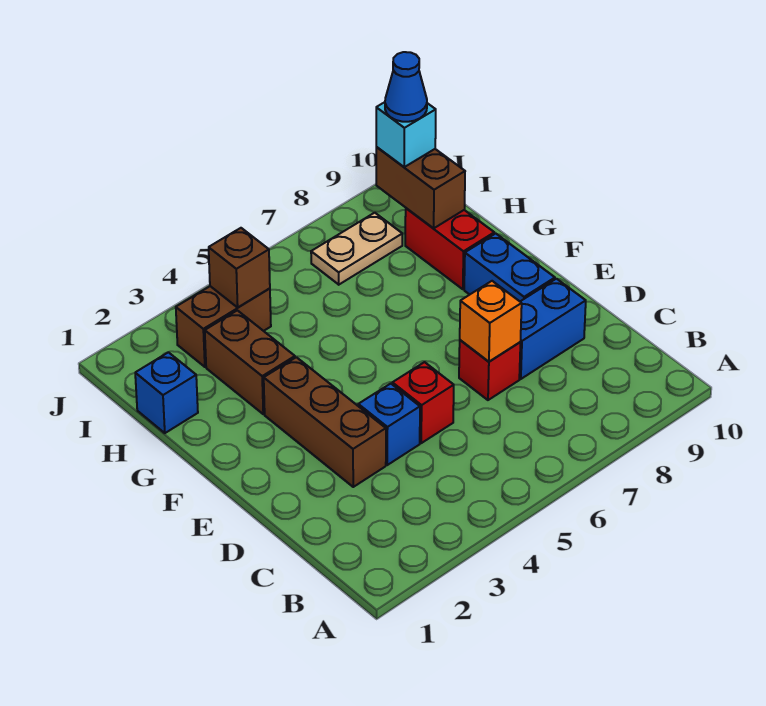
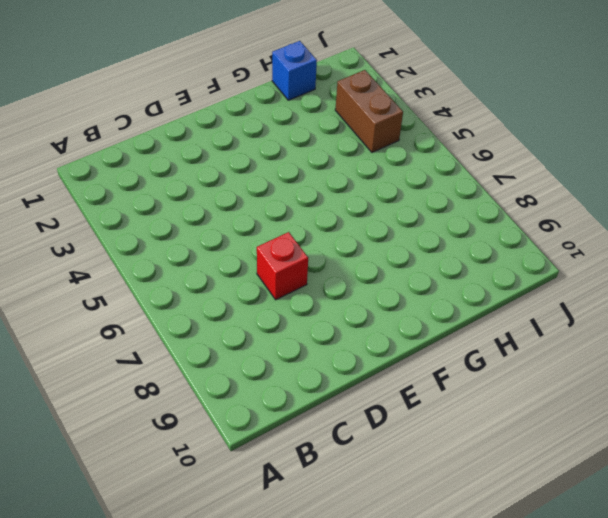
none -> brown brick D3:F3 level 1
none -> blue brick D4 level 1
none -> red brick D5 level 1

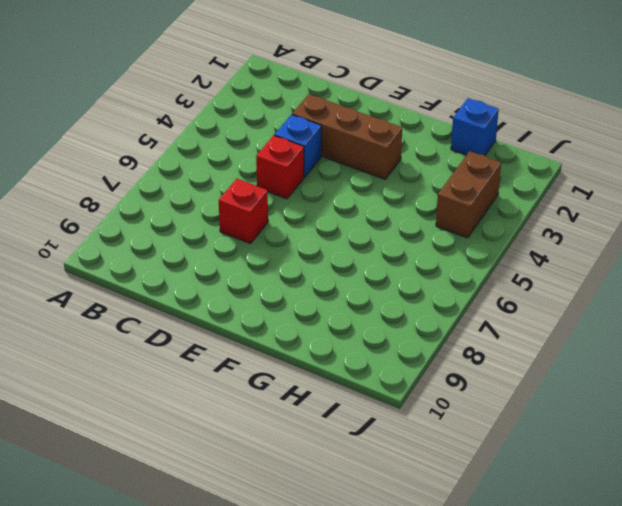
none -> blue brick D8:D9 level 1
none -> blue brick E9:F9 level 1
none -> brown brick G3:H3 level 1

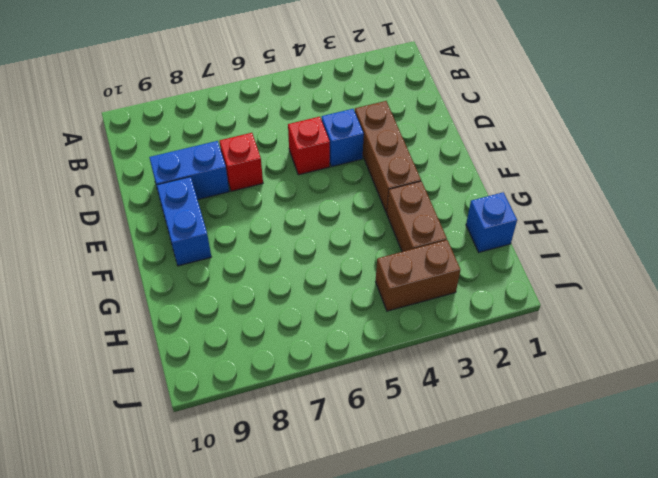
none -> red brick G9:H9 level 1
none -> tan plate I7:I8 level 1
none -> orange brick D7 level 2

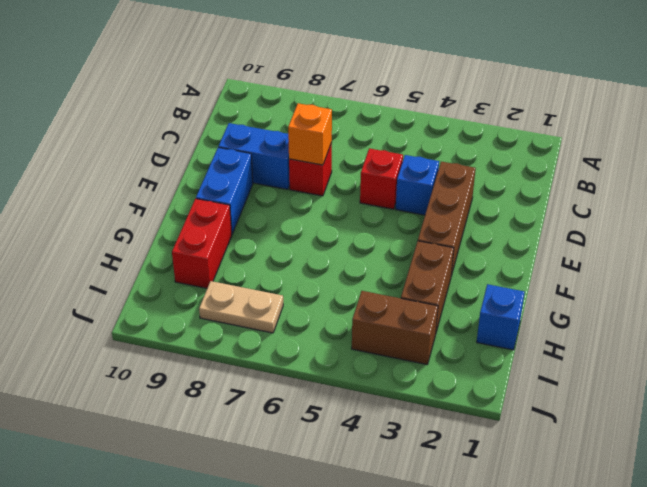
none -> brown brick H9:I9 level 2
none -> brown brick I4 level 2
none -> cyan brick I9 level 3

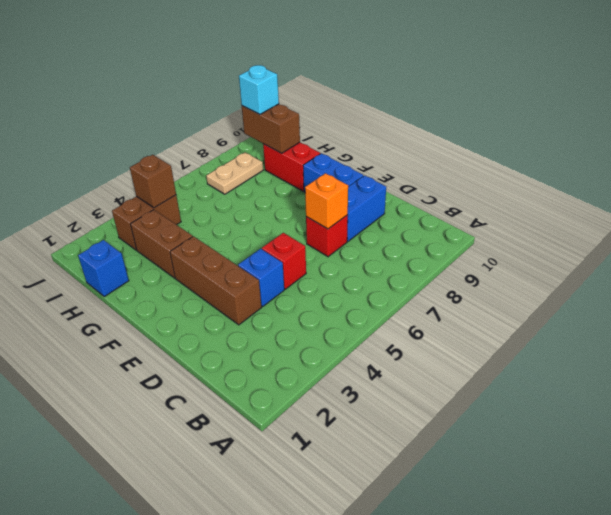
none -> blue cone I9 level 4

